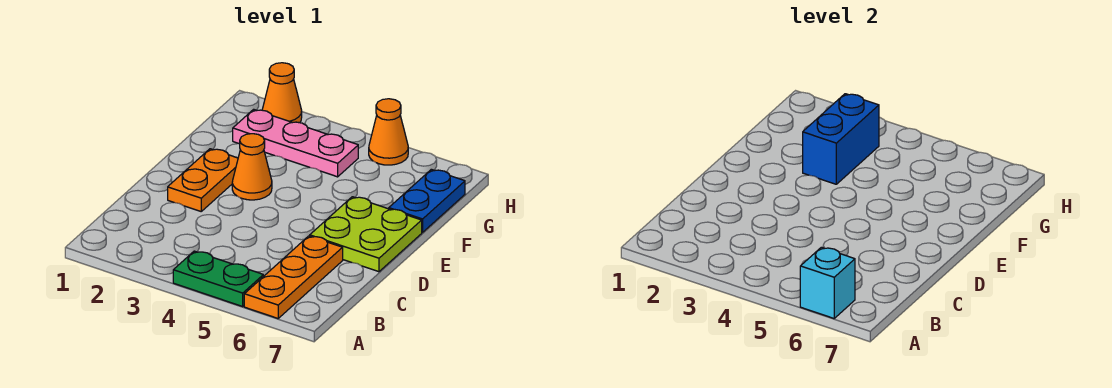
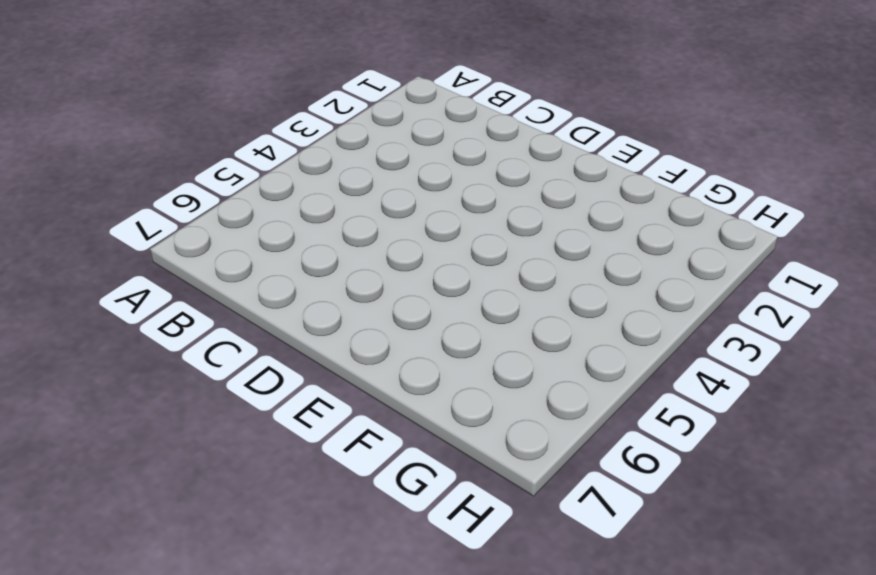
none -> green plate A4:A5 level 1
none -> orange plate A6:C6 level 1

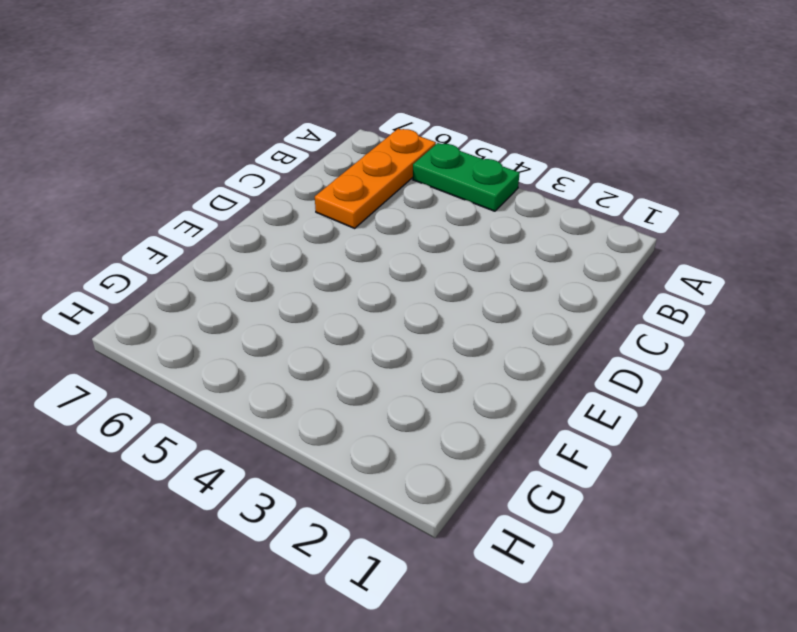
none -> orange plate D2:E2 level 1
none -> lime plate D6:E7 level 1

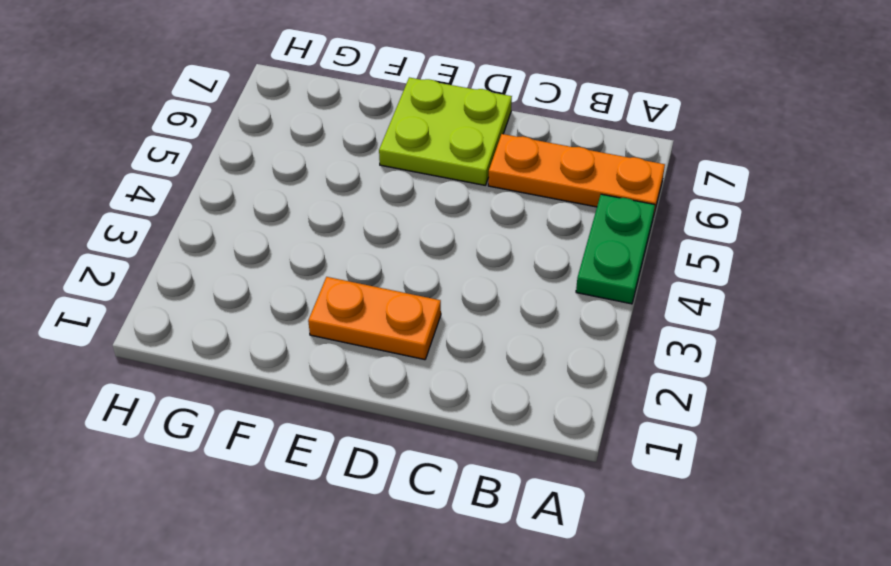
none -> orange cone E3 level 1
none -> blue plate F7:G7 level 1

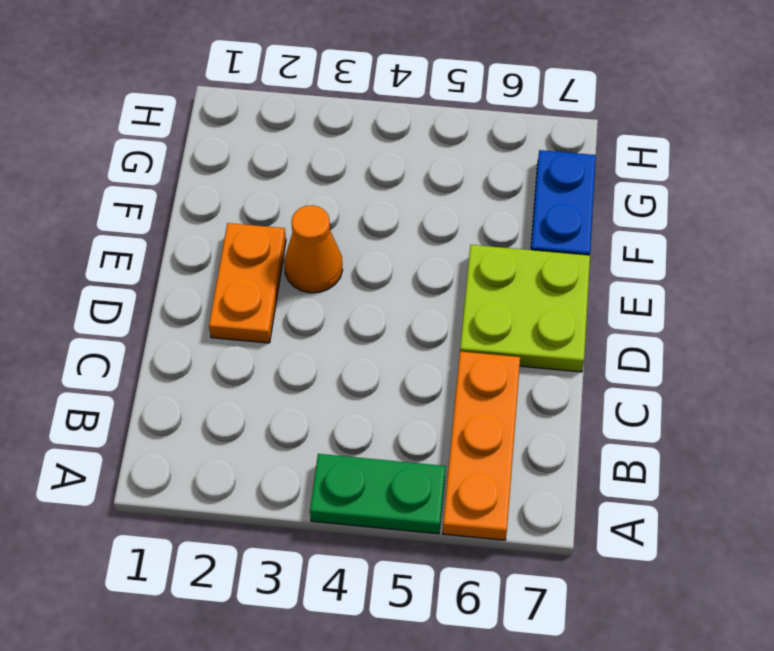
none -> pink plate G2:G4 level 1
none -> orange cone H2 level 1

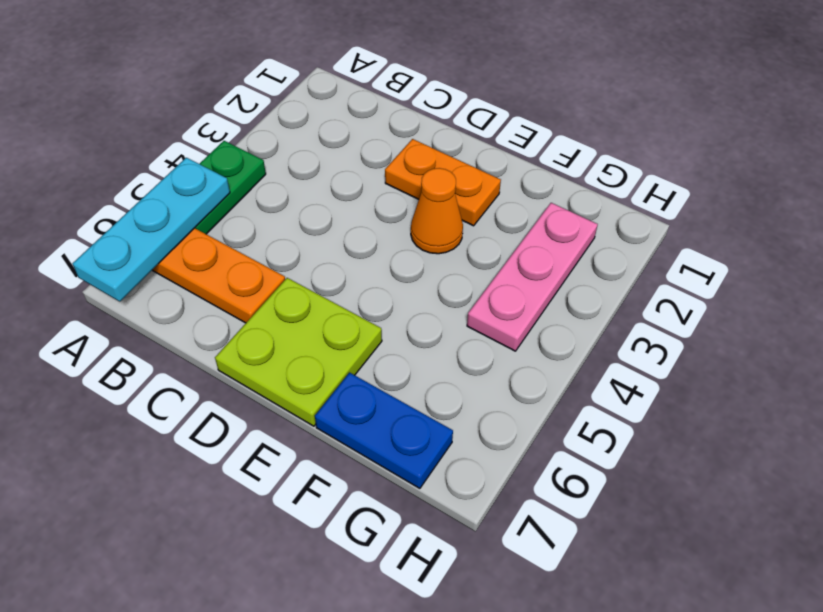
cyan plate A5:A7 level 2 -> cyan brick A6 level 2
none -> orange cone H2 level 1
none -> orange cone H5 level 1

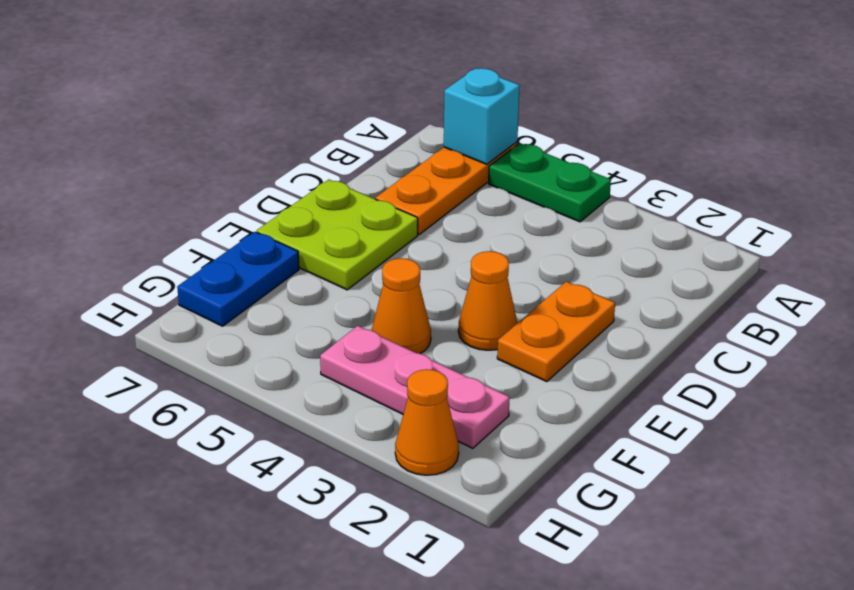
orange cone F4 level 1 -> orange cone H5 level 1
none -> blue brick F3:G3 level 2

